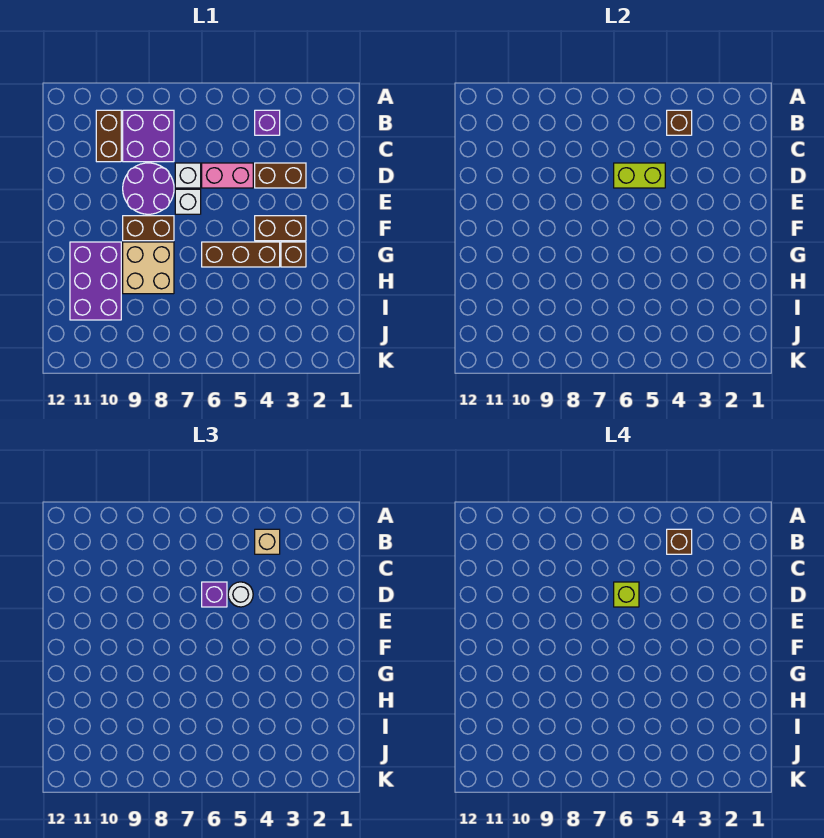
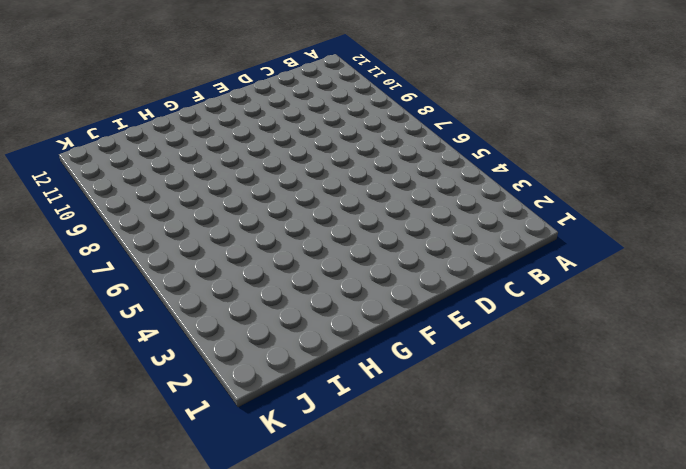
none -> purple brick B4 level 1
none -> purple brick B8:C9 level 1
none -> brown brick B10:C10 level 1

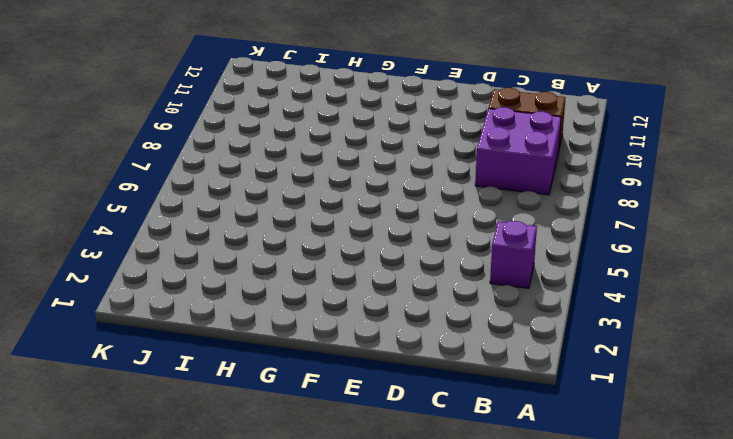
none -> brown brick D3:D4 level 1
none -> pink brick D5:D6 level 1
none -> white brick D7 level 1

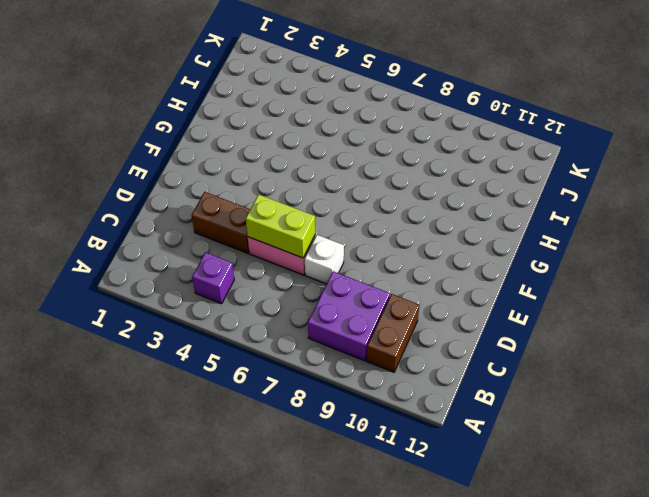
none -> purple round brick D8:E9 level 1
none -> white brick E7 level 1
none -> brown brick F3:F4 level 1

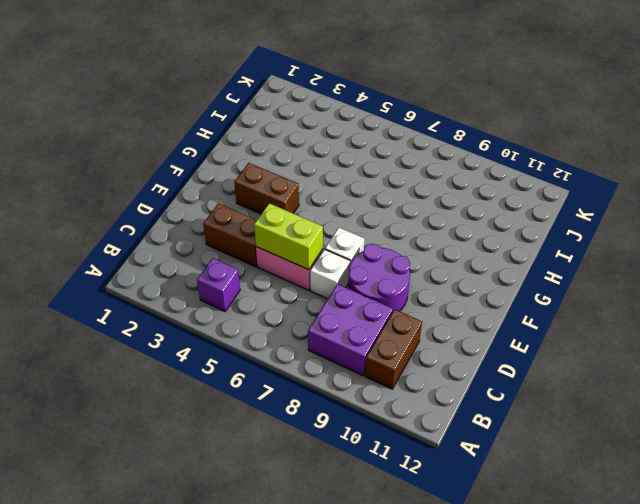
none -> brown brick F8:F9 level 1
none -> brown brick G3 level 1
none -> brown brick G4:G6 level 1

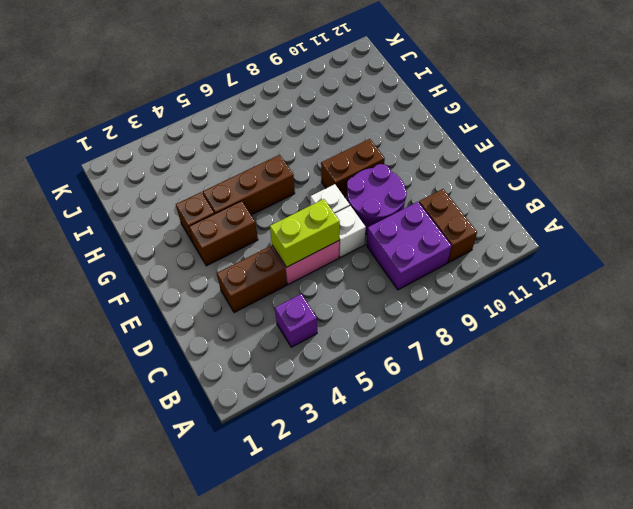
none -> tan brick G8:H9 level 1
none -> purple brick G10:I11 level 1
none -> brown brick B4 level 2

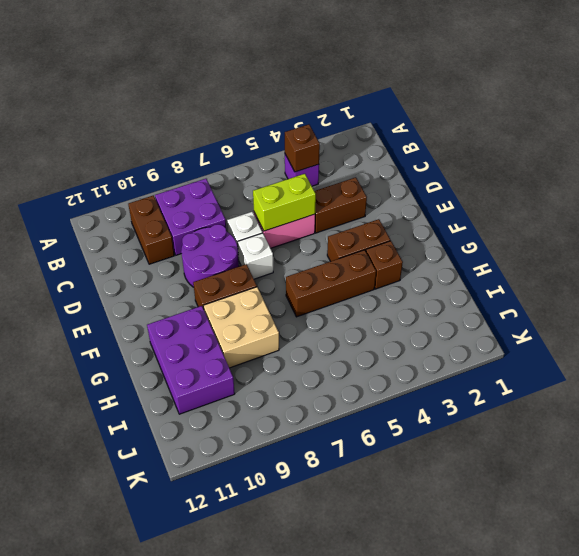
none -> tan brick B4 level 3
none -> white round brick D5 level 3
none -> purple brick D6 level 3

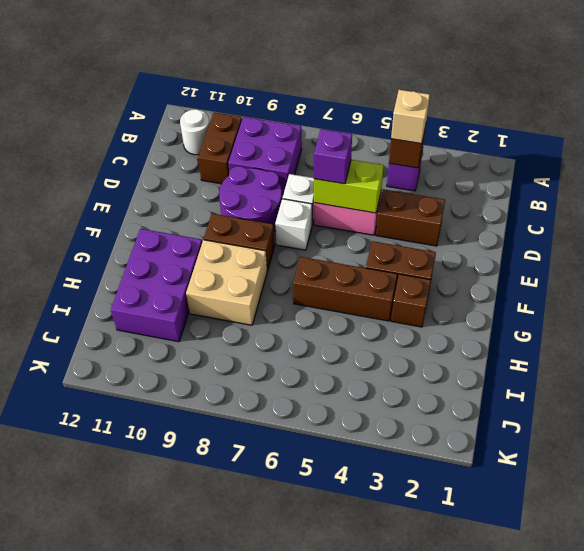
white round brick B11 level 1 -> white round brick D5 level 3
none -> brown brick B4 level 4
none -> lime brick D6 level 4

